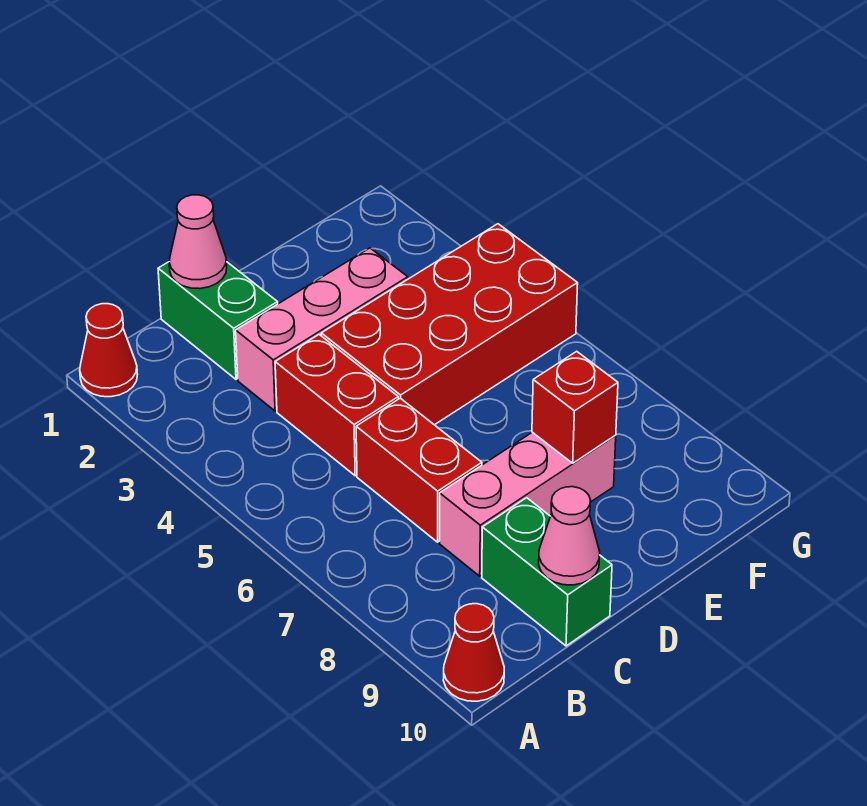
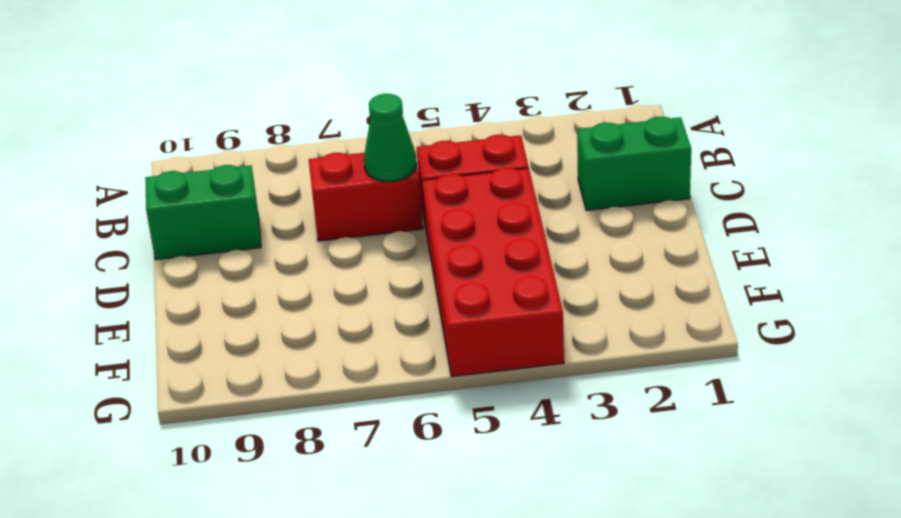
green cone C6 level 2 -> none
none -> red cone A1 level 1
none -> red cone A10 level 1
none -> pink brick C3:E3 level 1

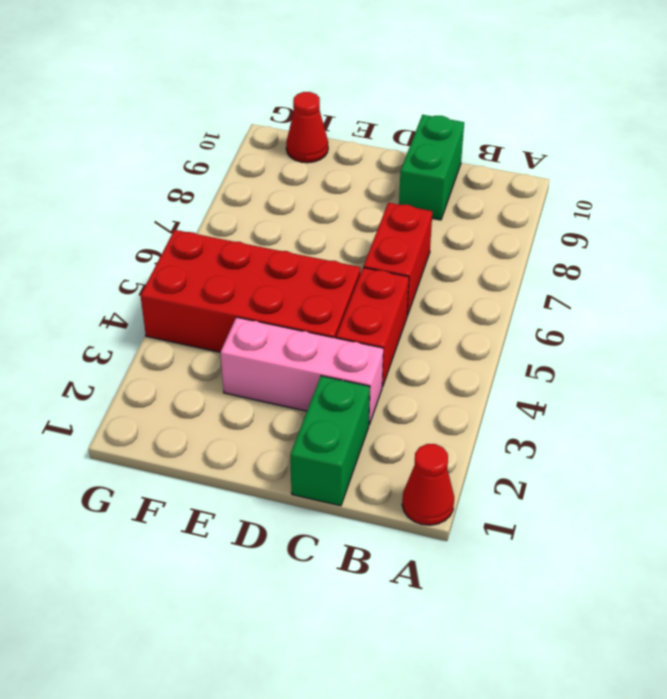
red cone F10 level 1 -> red cone A10 level 1
none -> pink brick C8:E8 level 1
none -> pink cone C1 level 2
none -> pink cone C10 level 2

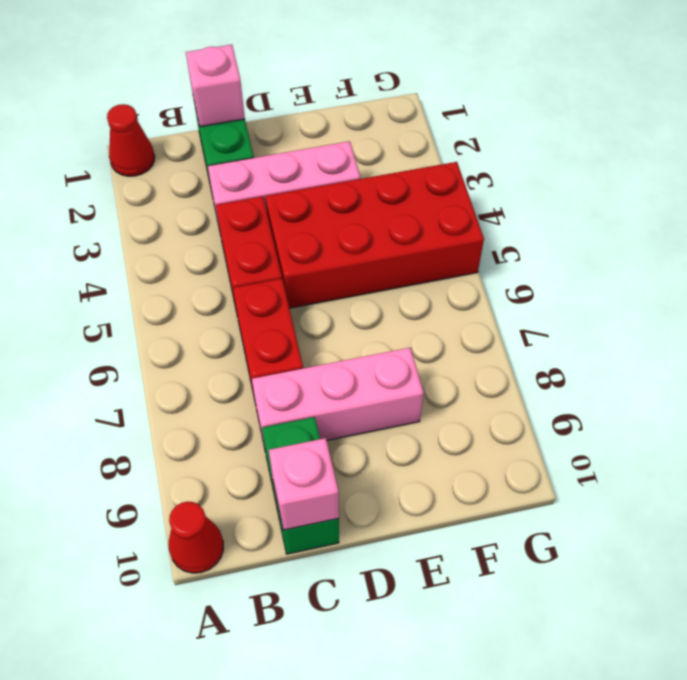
pink brick C1 level 2 -> pink cone C1 level 2
pink brick C10 level 2 -> pink cone C10 level 2
none -> red brick E8 level 2

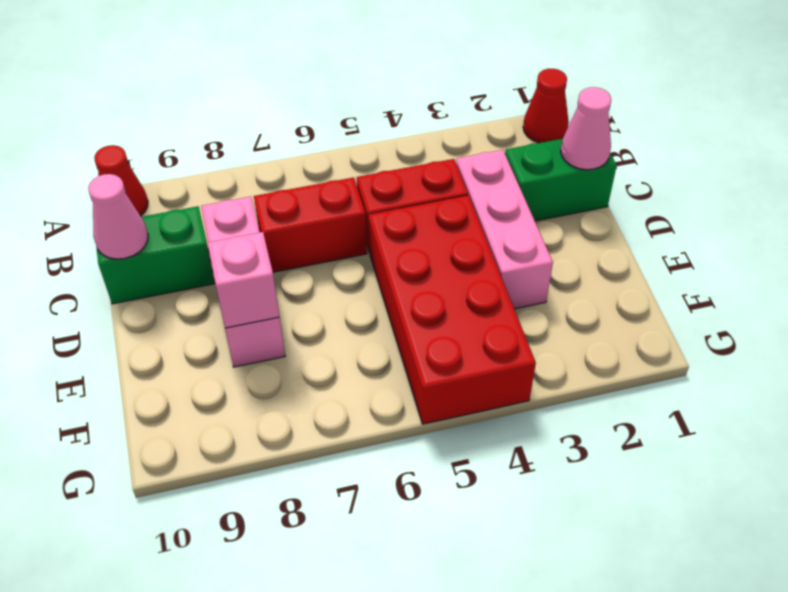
pink brick E8 level 2 -> red brick E8 level 2

